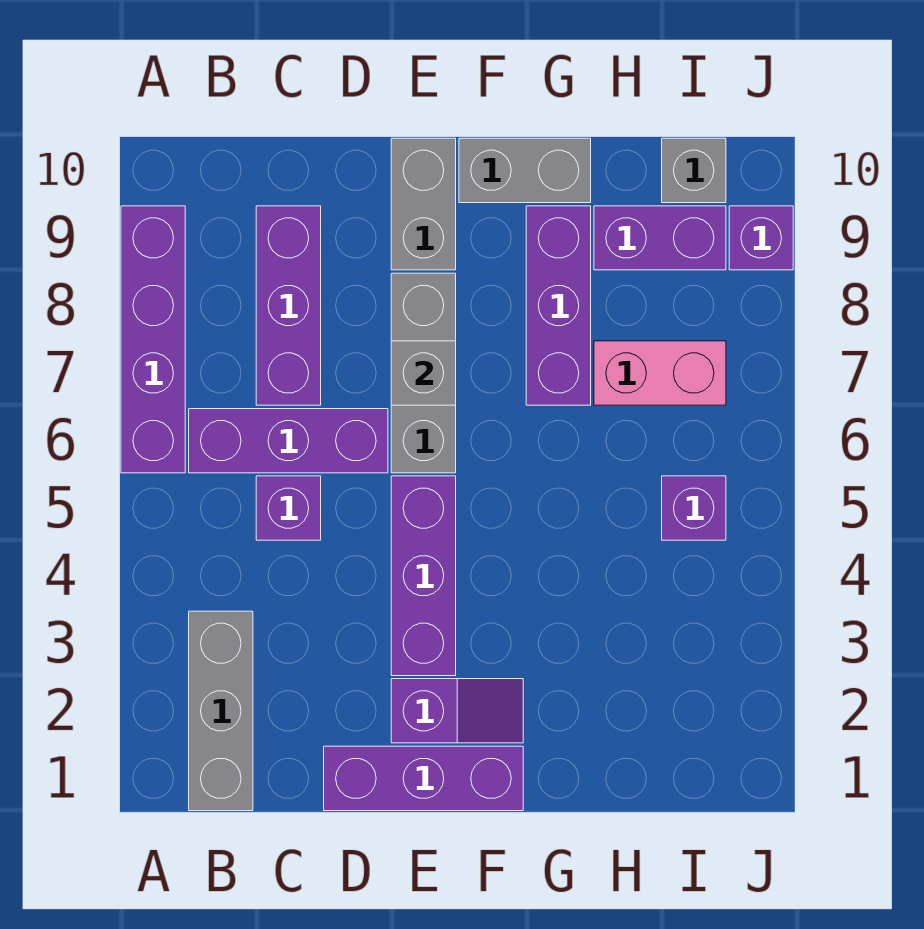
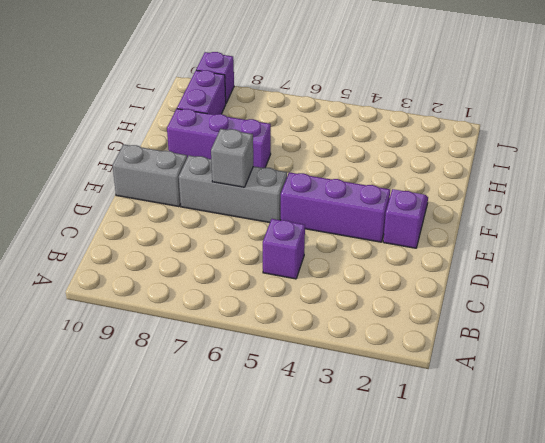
none -> purple brick A6:A9 level 1
none -> grey brick B1:B3 level 1
none -> purple brick B6:D6 level 1

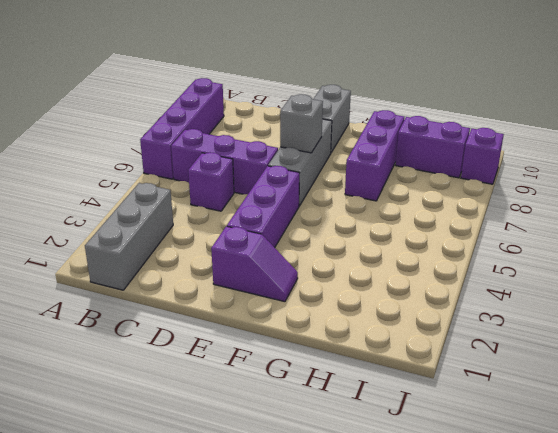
none -> purple brick C7:C9 level 1
none -> purple brick D1:F1 level 1
none -> grey brick F10:G10 level 1

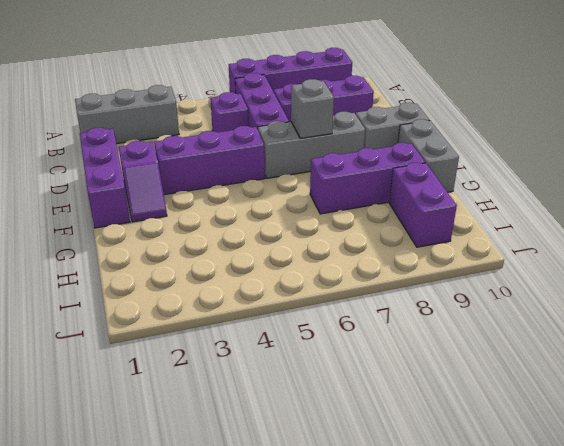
none -> pink brick H7:I7 level 1
none -> purple brick I5 level 1
none -> grey brick I10 level 1

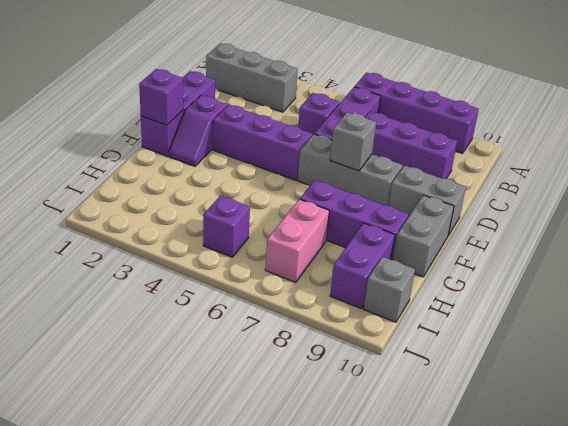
purple brick F1 level 2 -> purple brick J9 level 1

